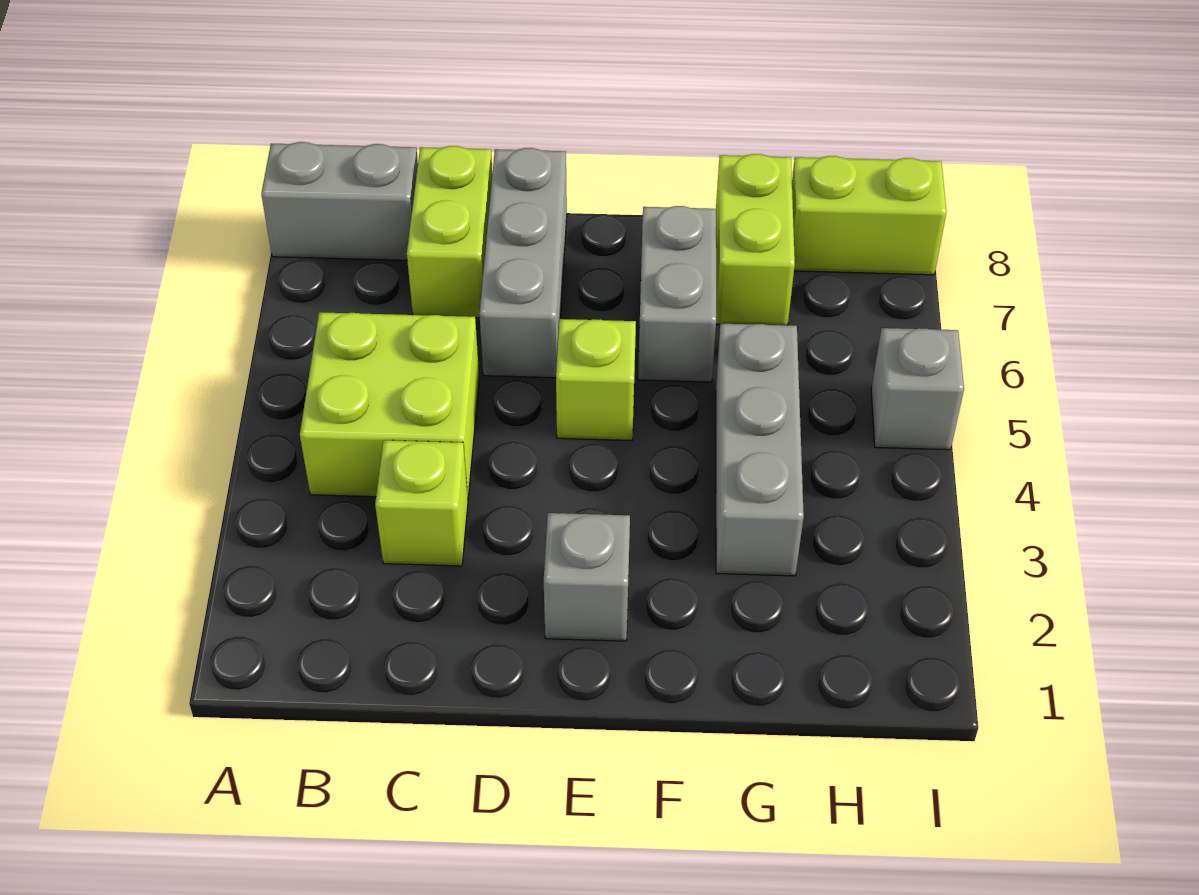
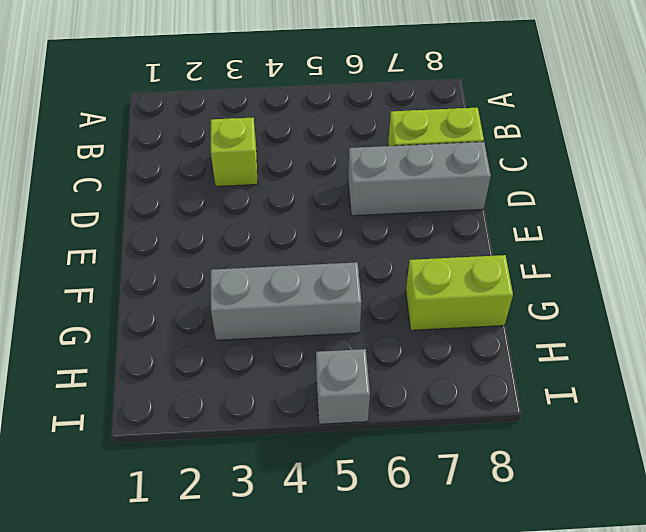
none -> grey brick A8:B8 level 1
none -> lime brick B4:C5 level 1
none -> grey brick E2 level 1

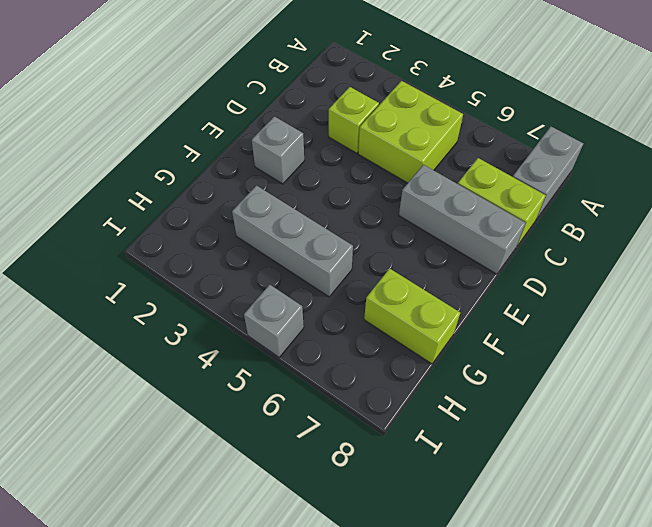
none -> lime brick E5 level 1
none -> grey brick F6:F7 level 1
none -> lime brick H8:I8 level 1

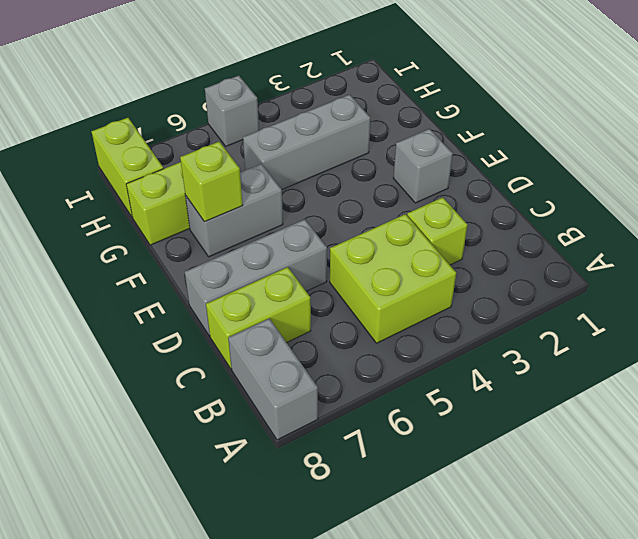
lime brick F7 level 2 -> lime brick E5 level 1

